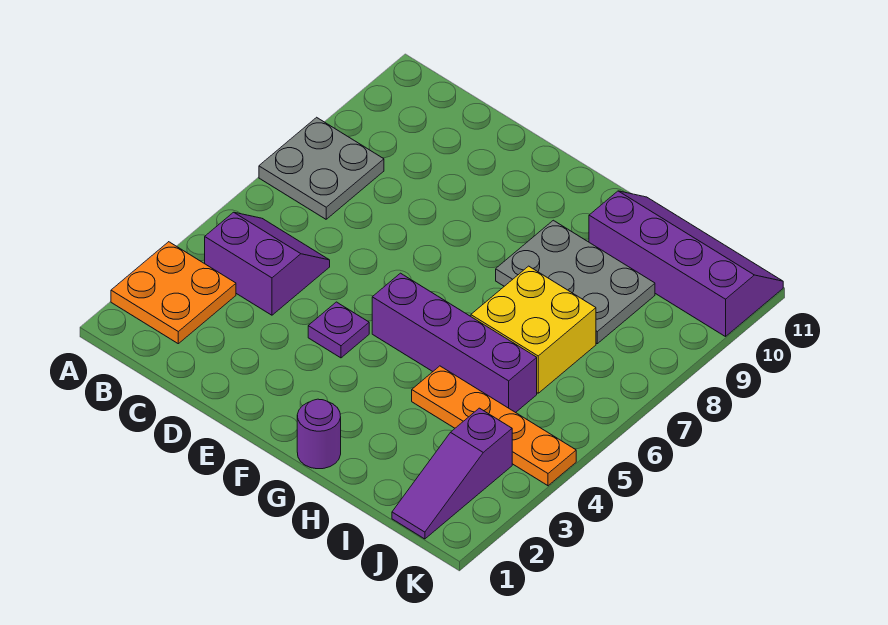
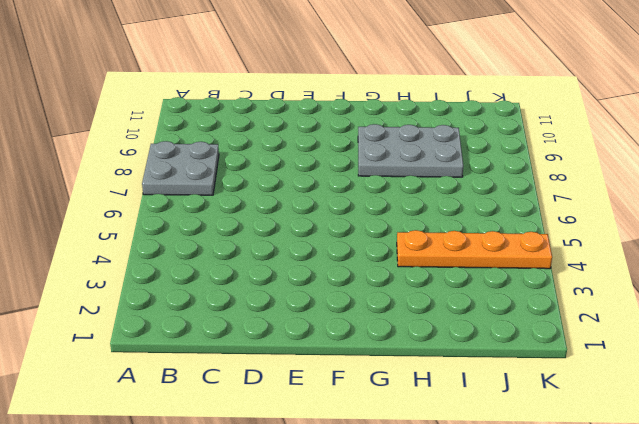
none -> orange plate A2:B3 level 1
none -> purple slope B4:C5 level 1 top 4

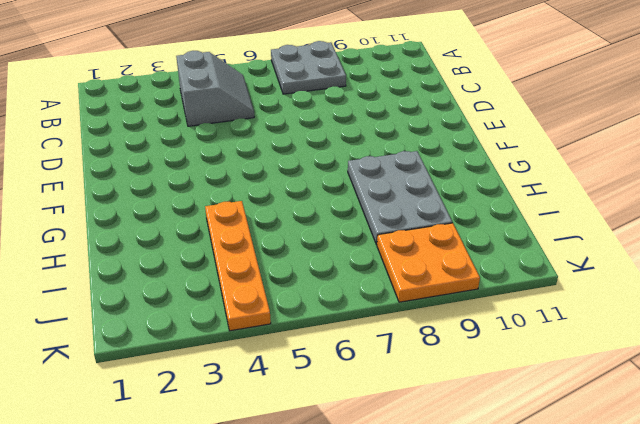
grey slope B4:C5 level 1 top 4 -> purple slope B4:C5 level 1 top 4
orange plate J8:K9 level 1 -> orange plate A2:B3 level 1
none -> purple plate E4 level 1
none -> purple brick F5:I5 level 1

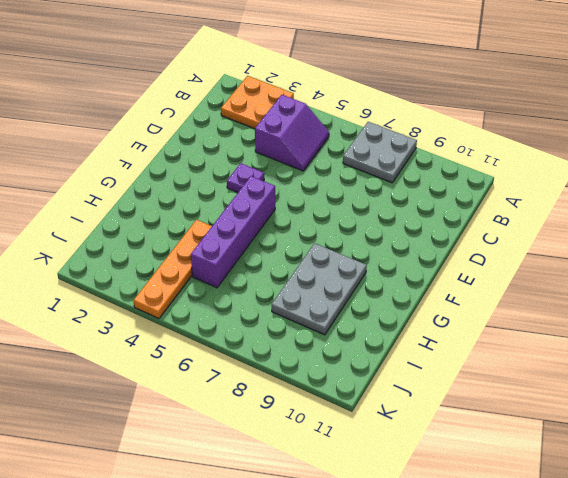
none -> purple round brick G1 level 1
none -> yellow brick H6:I7 level 1

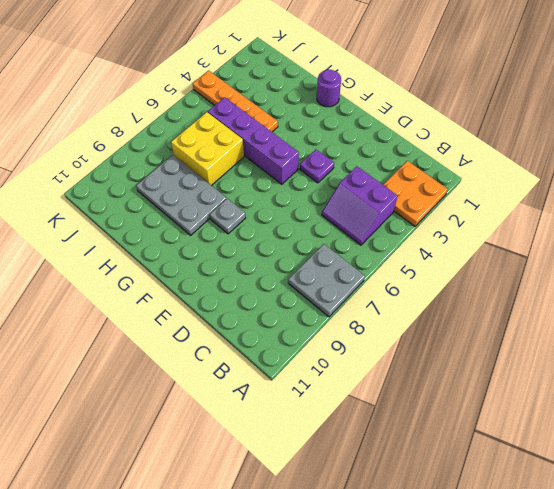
grey plate F8 level 1 -> none
none -> purple slope H10:K11 level 1 top 10
none -> purple slope J1:J3 level 1 top 3

